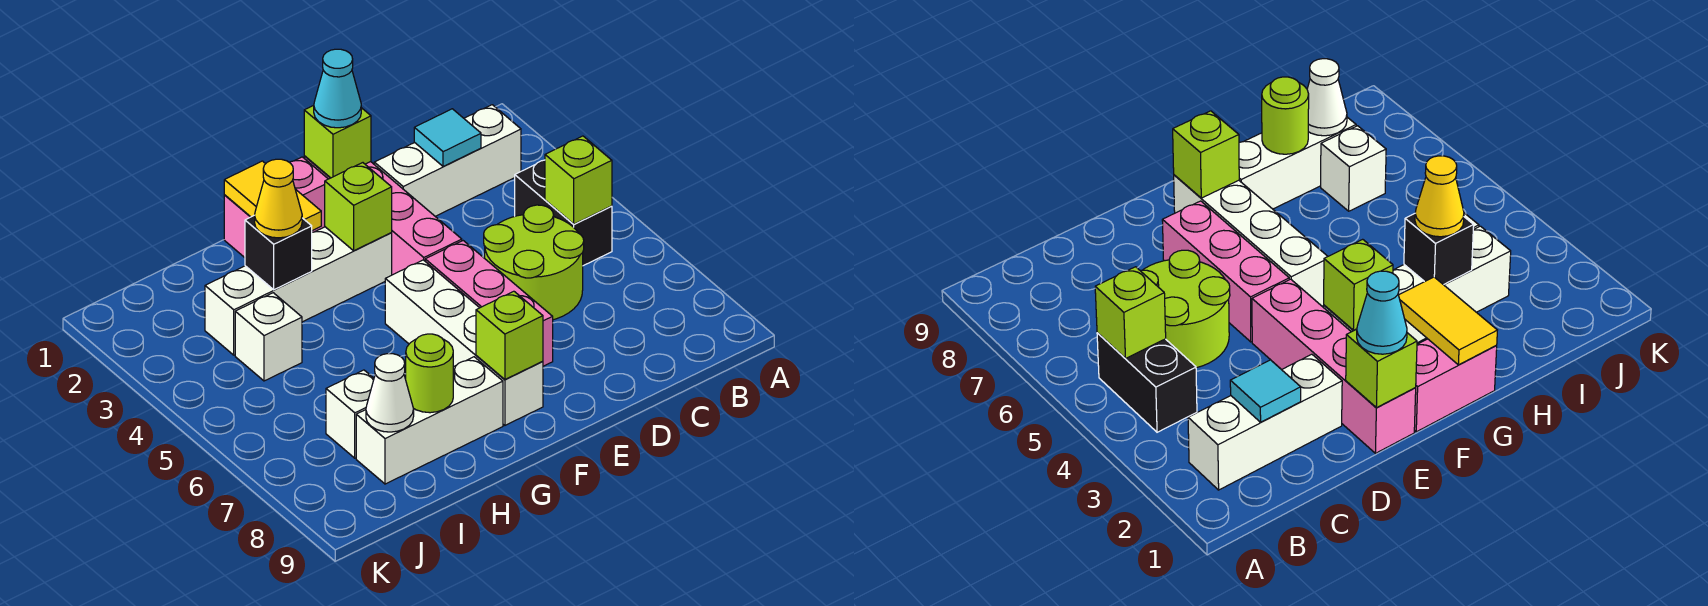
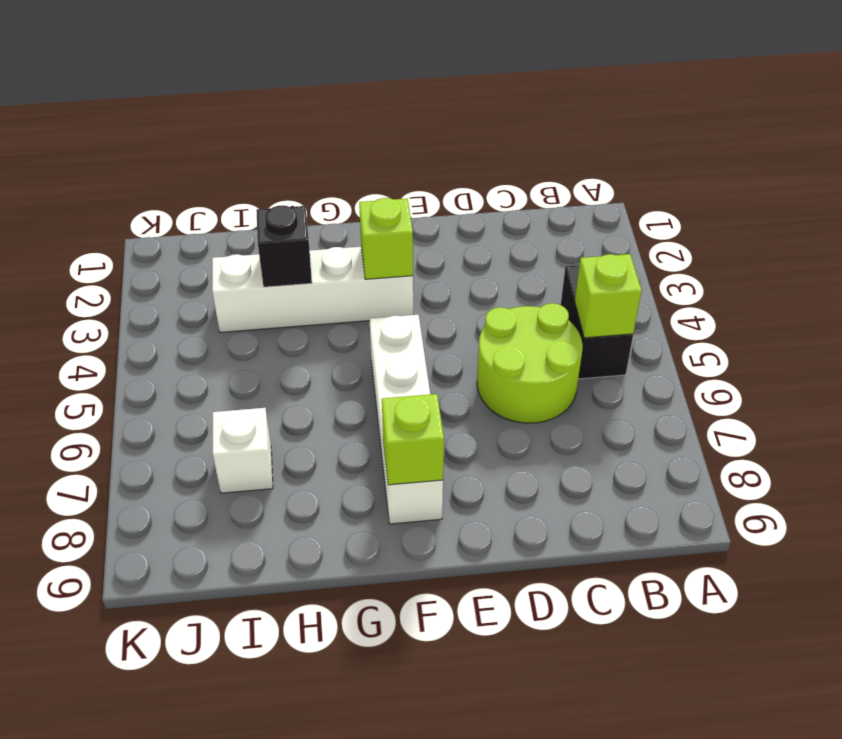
none -> white brick B2:D2 level 1
none -> pink brick E1:E4 level 1
none -> pink brick E5:E7 level 1

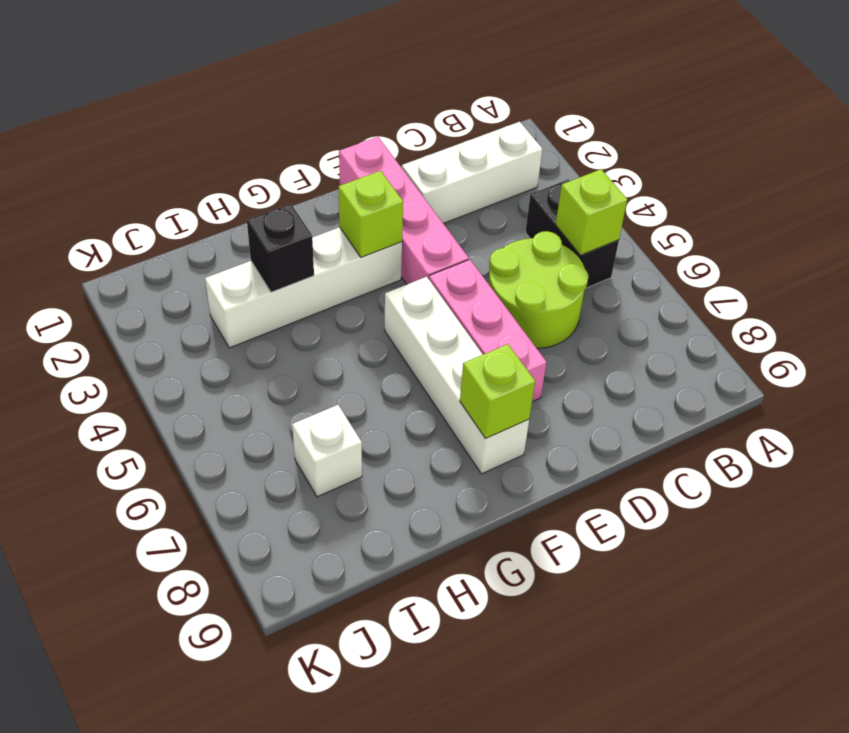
none -> pink brick F1:G1 level 1
none -> white brick G8:I8 level 1
none -> white brick I4 level 1

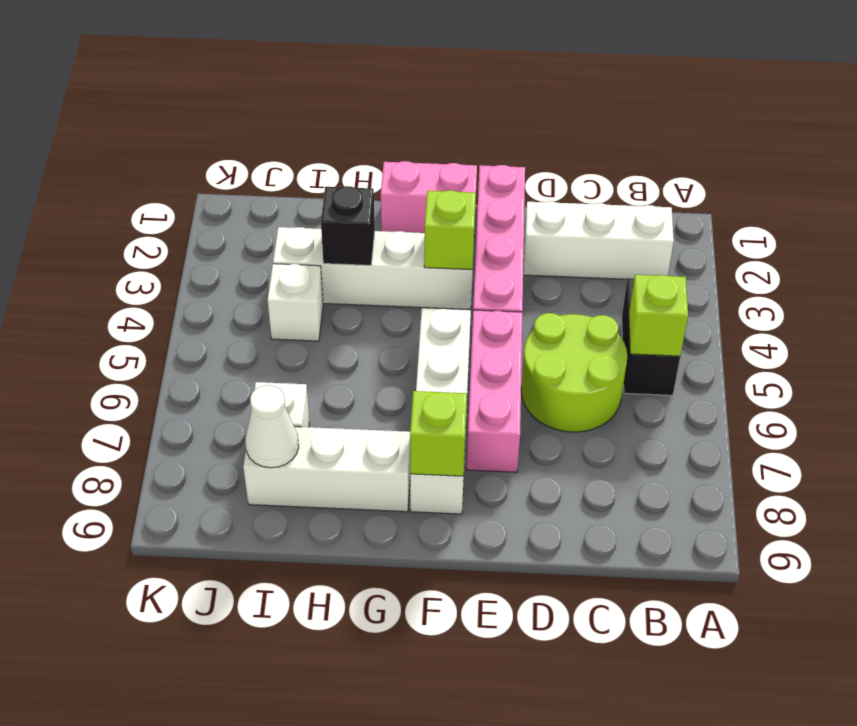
none -> cyan tile C2 level 2
none -> lime brick E1 level 2
none -> yellow tile G1:G2 level 2

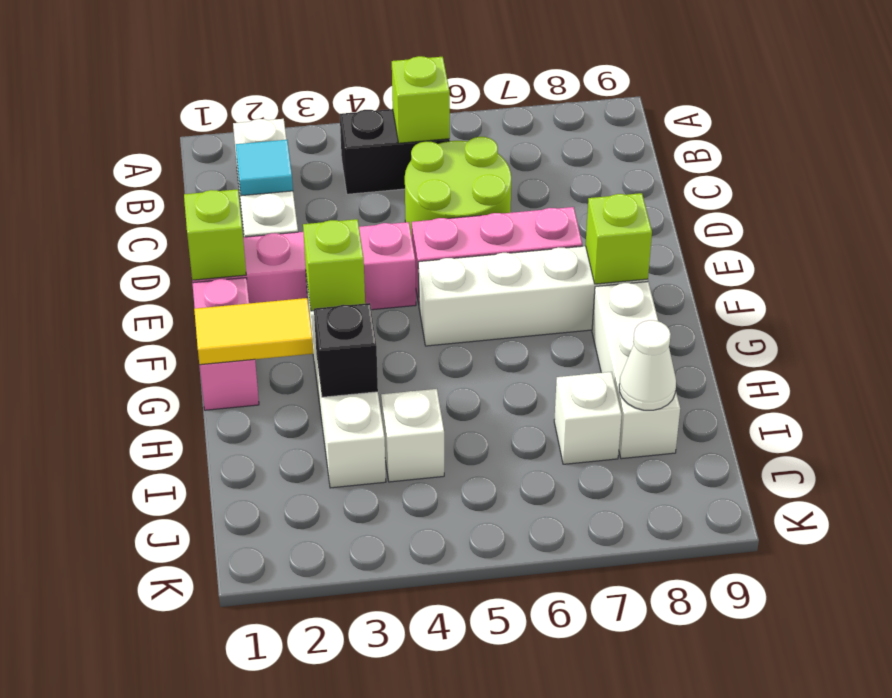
none -> lime round brick H8 level 2
none -> cyan cone E1 level 3
none -> yellow cone H3 level 3

